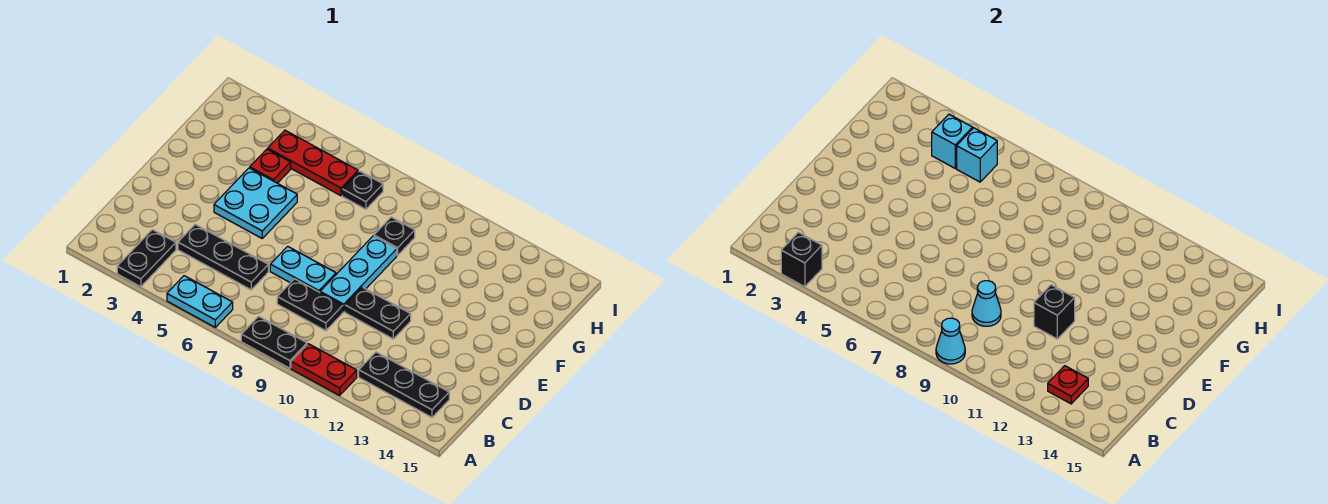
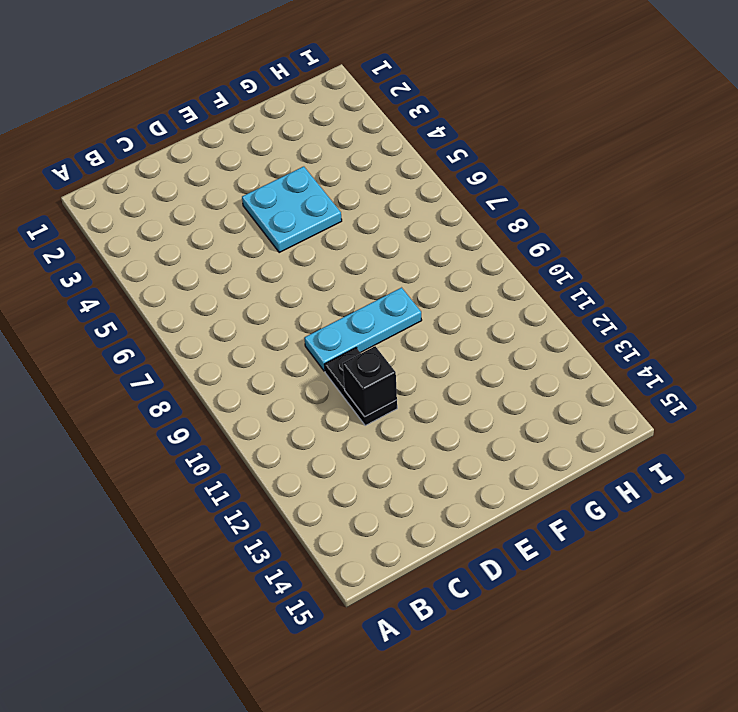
none -> black plate A3:B3 level 1
none -> cyan plate A5:A6 level 1
none -> black plate A8:A9 level 1

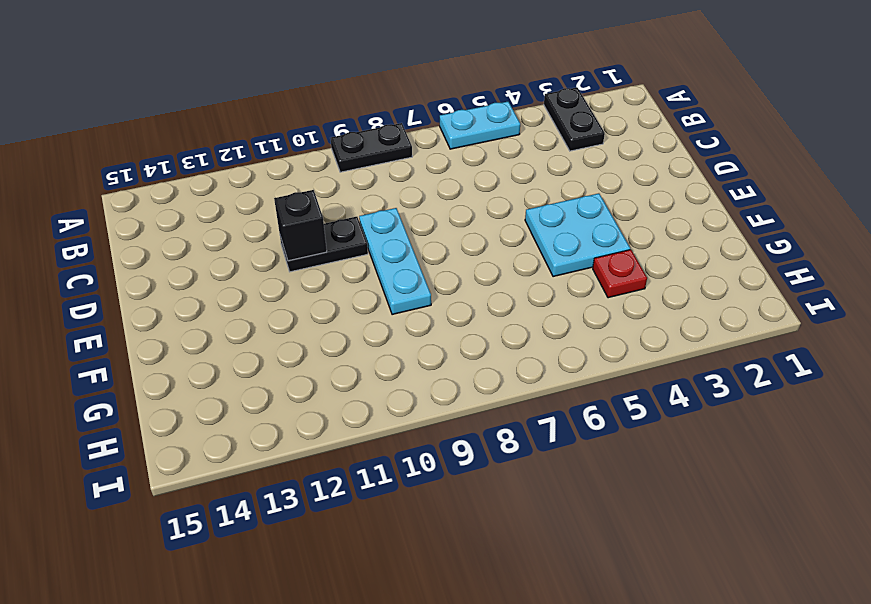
none -> red plate A10:A11 level 1
none -> black plate B12:B14 level 1
none -> black plate C4:C6 level 1

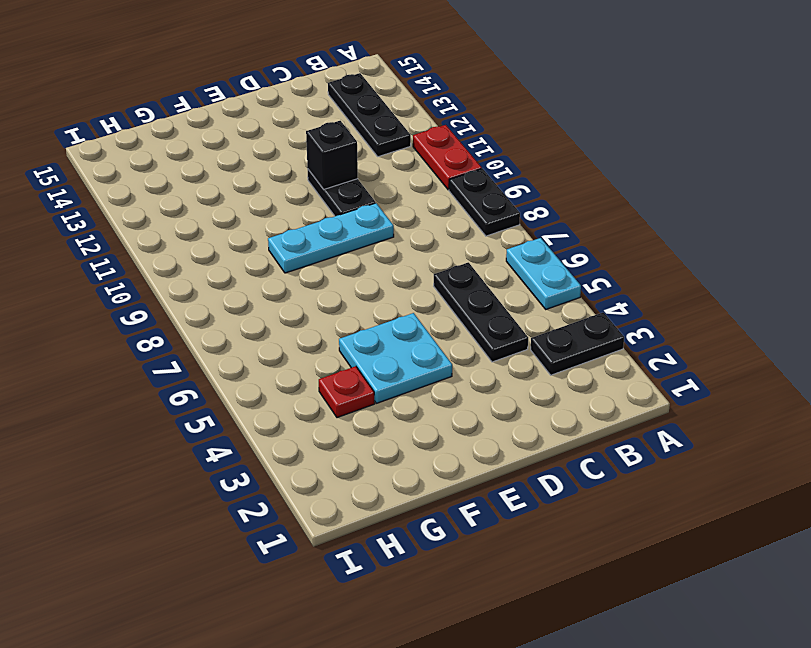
none -> black plate C8:C9 level 1
none -> cyan plate D7:D8 level 1
none -> black plate G9 level 1

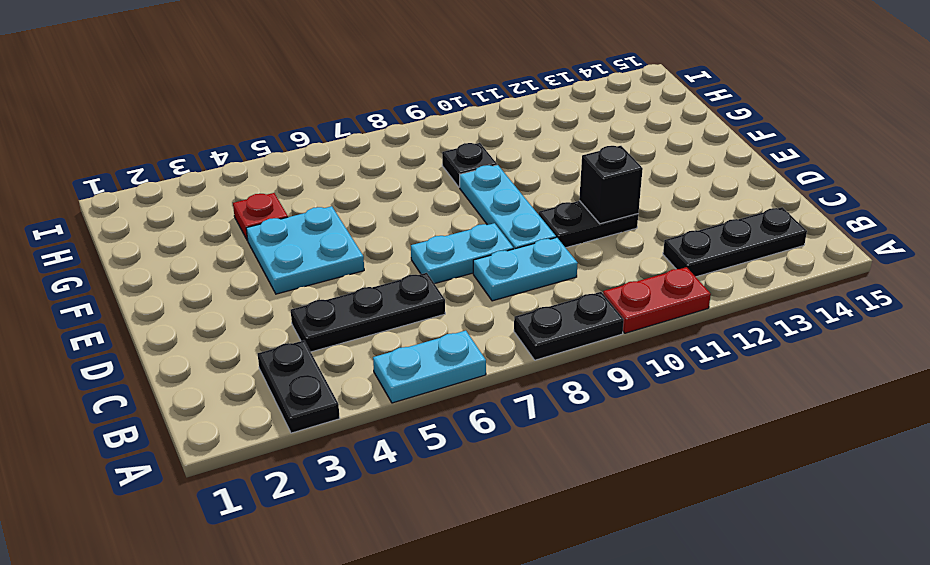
cyan plate C8:C9 level 1 -> black plate C8:C9 level 1
none -> red plate H4:H6 level 1
none -> black plate H7 level 1
none -> black brick A3 level 2

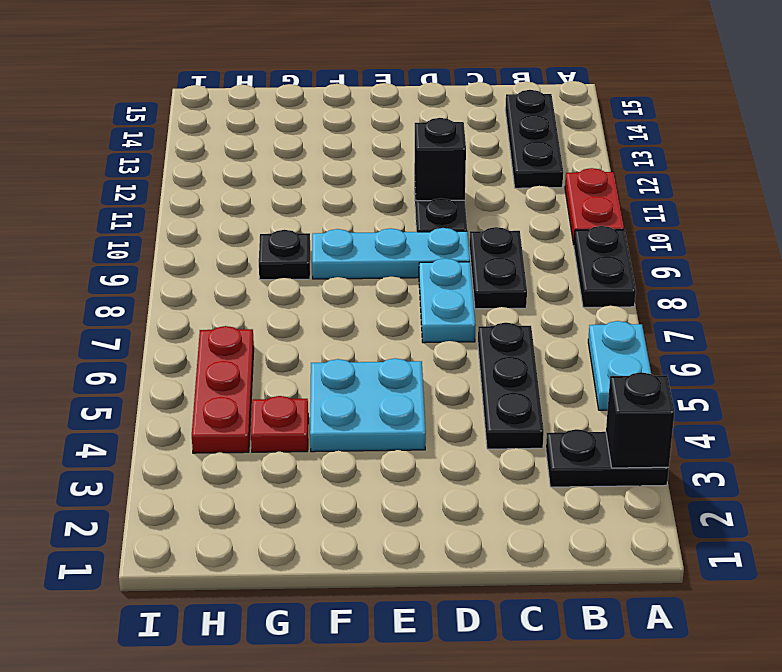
none -> black plate H7 level 1
none -> cyan cone A9 level 2
none -> red plate B13 level 2

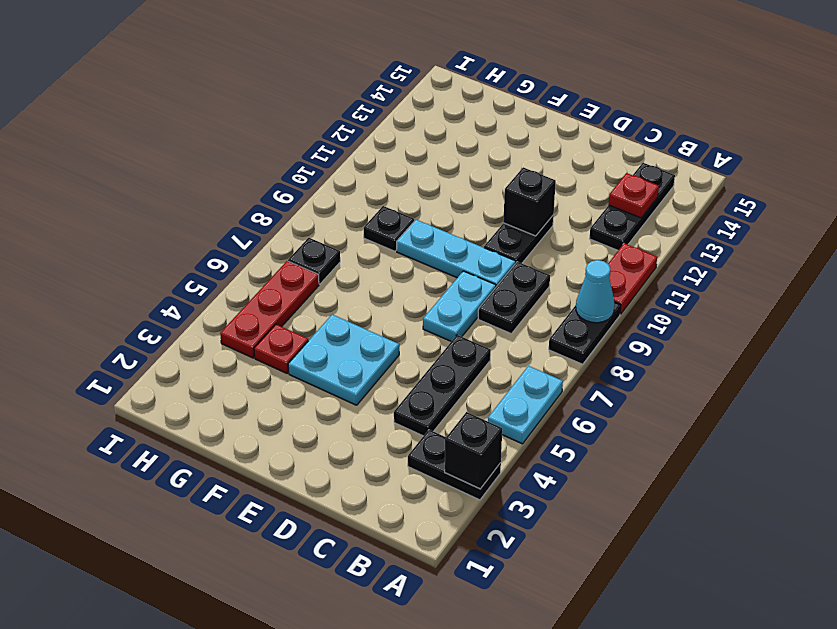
none -> cyan cone C9 level 2
none -> cyan brick H4 level 2
none -> cyan brick H5 level 2

